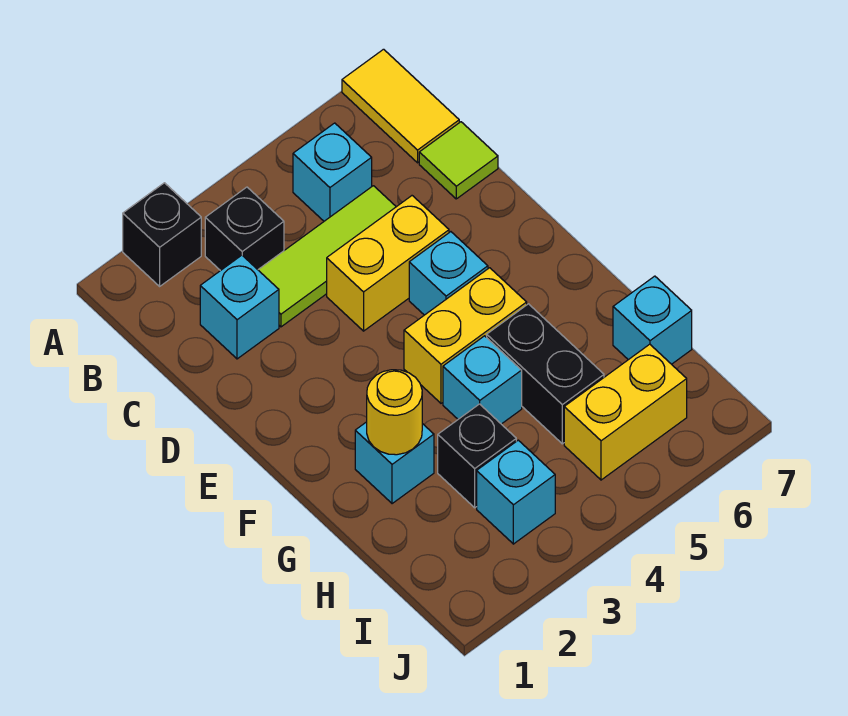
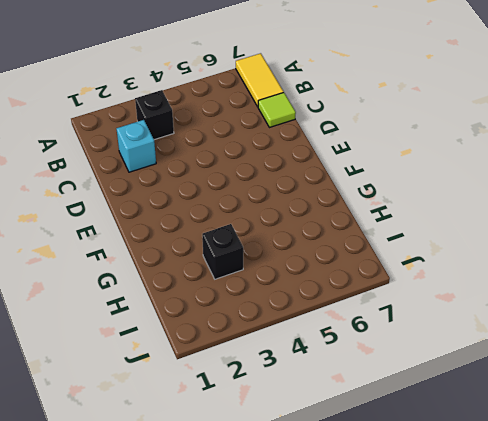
none -> black brick A2 level 1
none -> cyan brick B5 level 1
none -> lime tile C3:C5 level 1

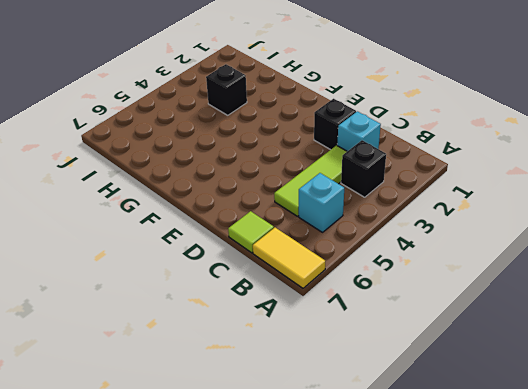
black brick D2 level 1 -> black brick A2 level 1
none -> yellow brick D4:D5 level 1
none -> cyan brick E5 level 1
none -> yellow brick F4:F5 level 1

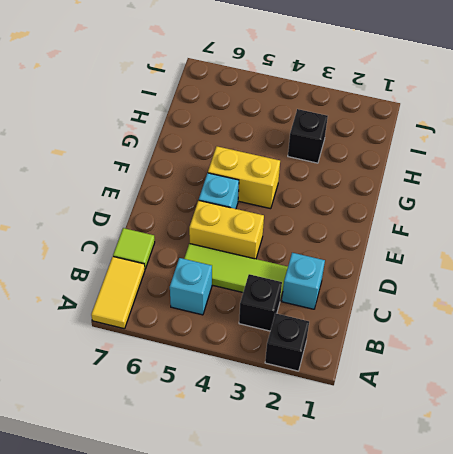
none -> cyan brick G2 level 1
none -> cyan brick G4 level 1
none -> black brick G5:H5 level 1

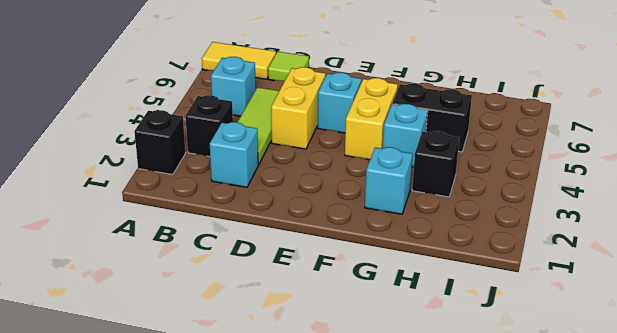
none -> cyan brick H7 level 1
none -> cyan brick I3 level 1
none -> yellow brick I5:I6 level 1

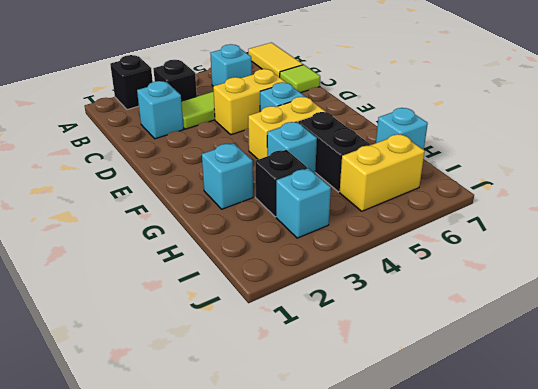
none -> yellow round brick G2 level 2

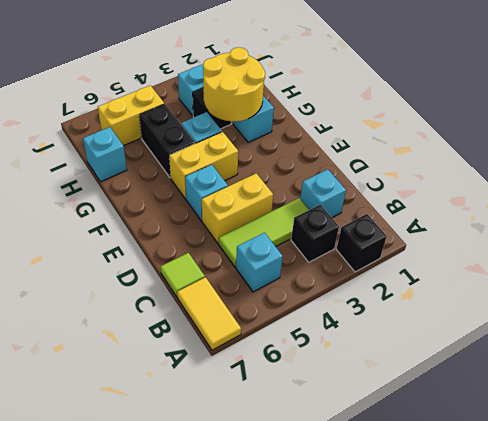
yellow round brick G2:H3 level 2 -> yellow round brick G2 level 2

